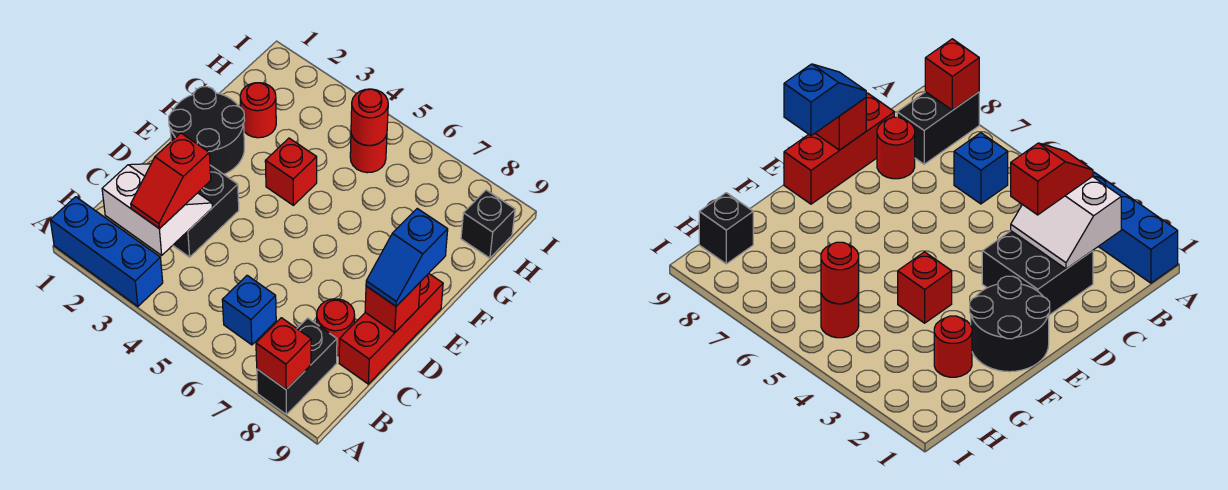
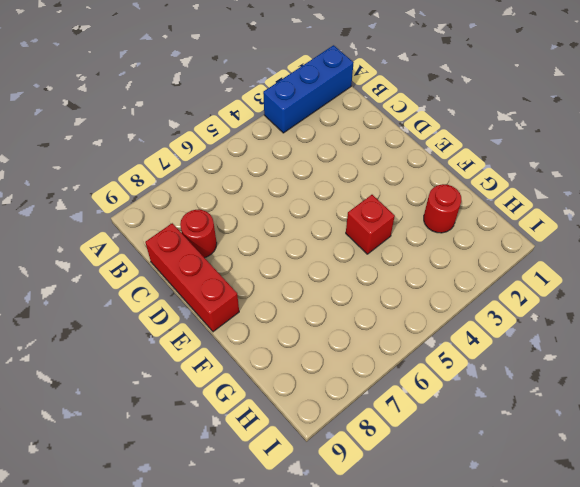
none -> black brick A8:B8 level 1
none -> blue brick B6 level 1
none -> black brick C2:D3 level 1

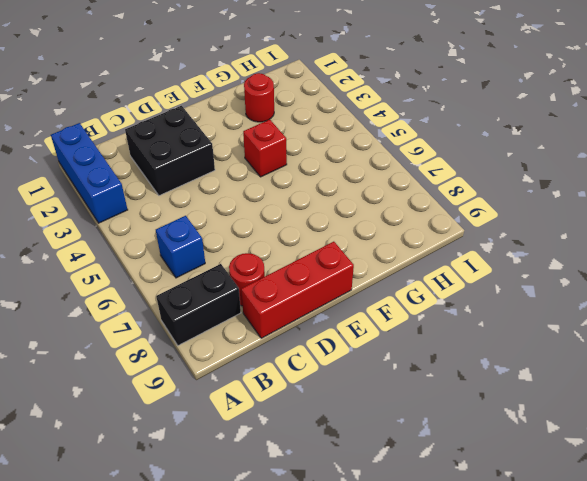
none -> black round brick E1:F2 level 1
none -> red round brick H5 level 1
none -> black brick H9 level 1

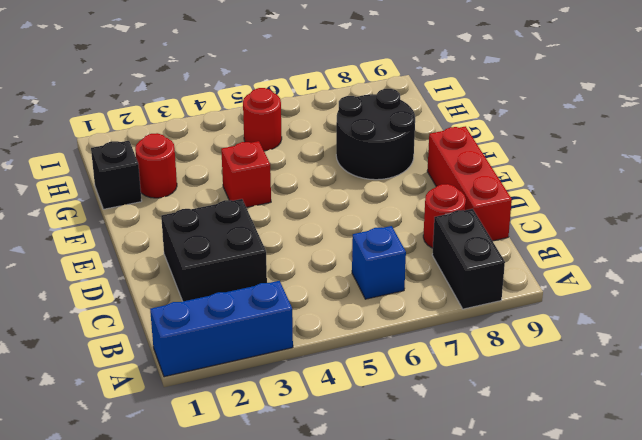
black round brick F7:G8 level 1 -> black round brick E1:F2 level 1
black brick G1 level 1 -> black brick H9 level 1
none -> red brick A8 level 2
none -> white slope B2:C3 level 2 top B
none -> red brick D9 level 2

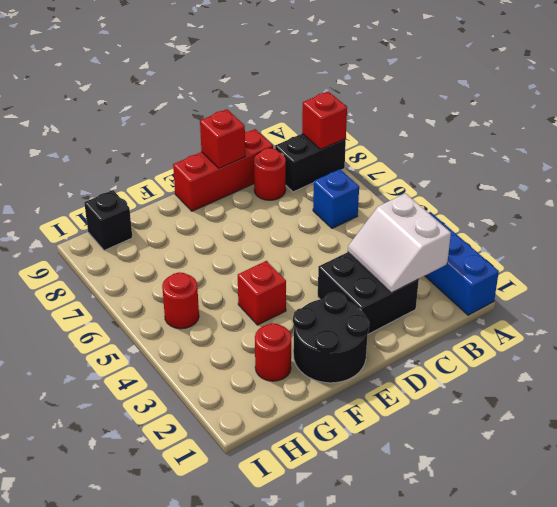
none -> red round brick H5 level 2
none -> red slope B3:C3 level 3 top C
none -> blue slope D9:E9 level 3 top E

